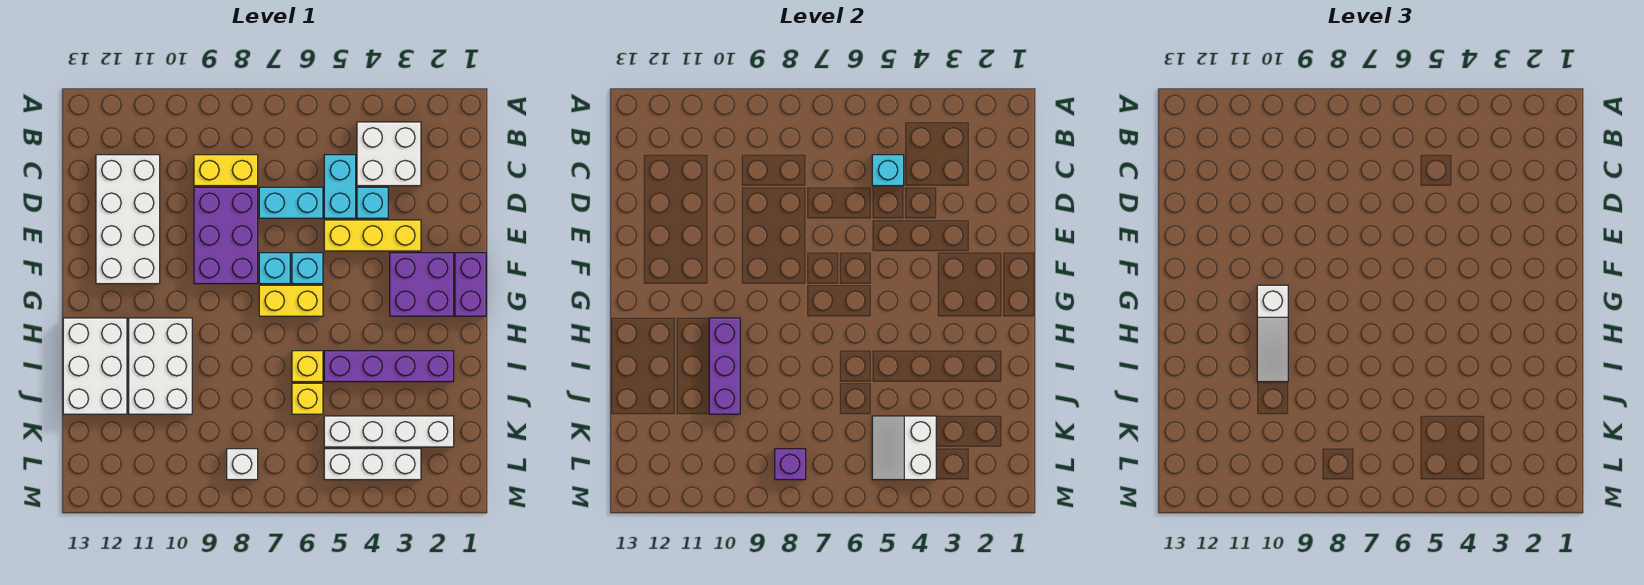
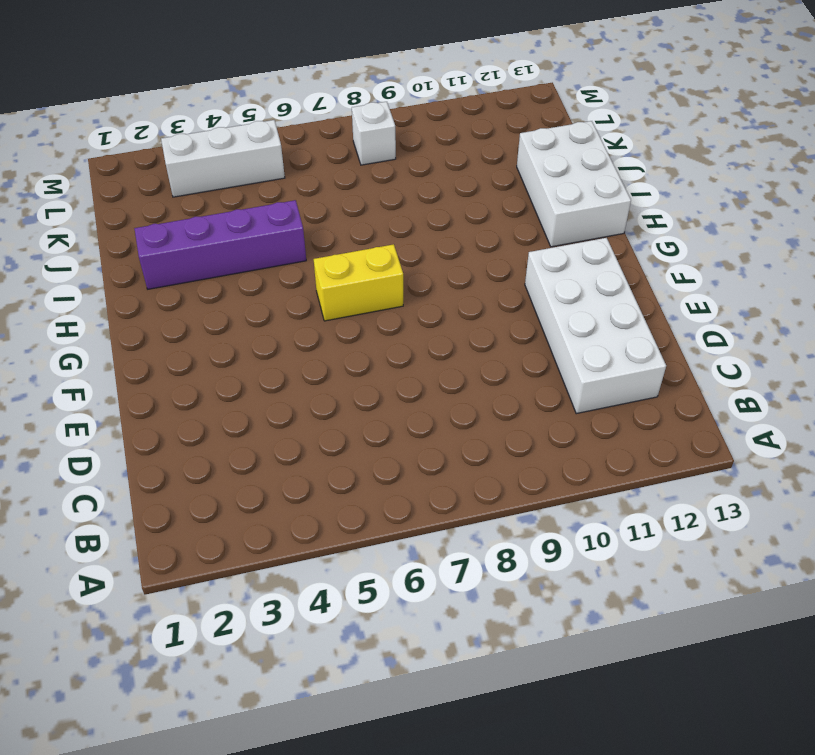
none -> white brick B3:C4 level 1
none -> cyan brick C5:D5 level 1
none -> yellow brick C8:C9 level 1

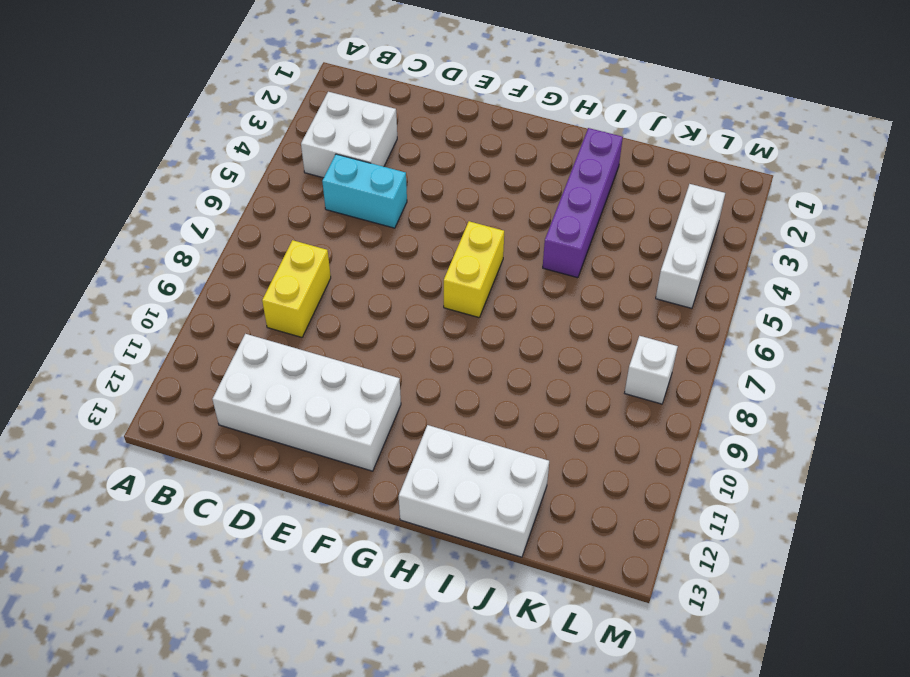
none -> cyan brick D4 level 1
none -> cyan brick D6:D7 level 1
none -> purple brick D8:F9 level 1

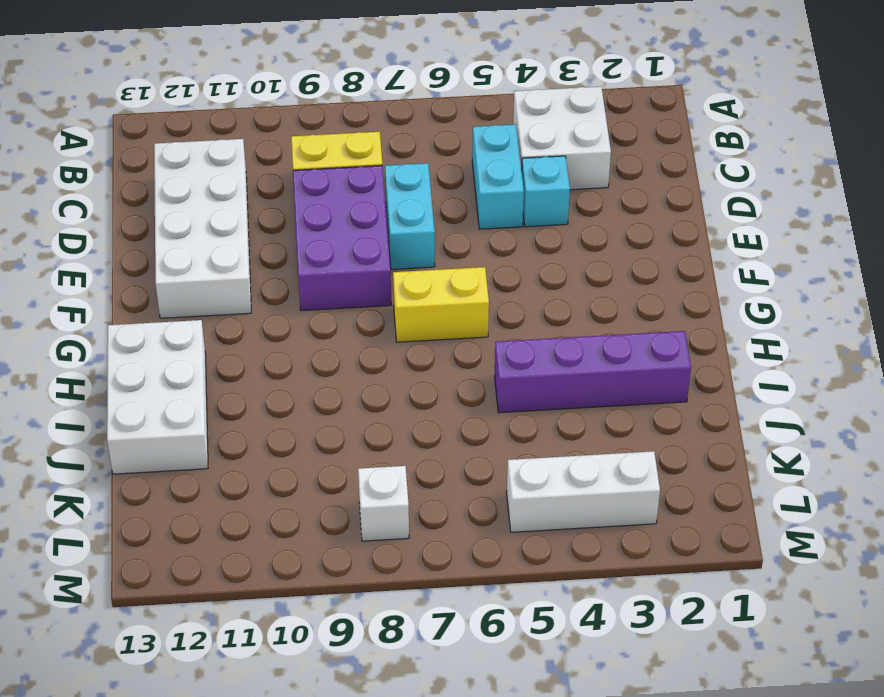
cyan brick D7:E7 level 1 -> cyan brick D6:D7 level 1
none -> yellow brick E3:E5 level 1
none -> purple brick F1:G1 level 1
none -> purple brick F2:G3 level 1

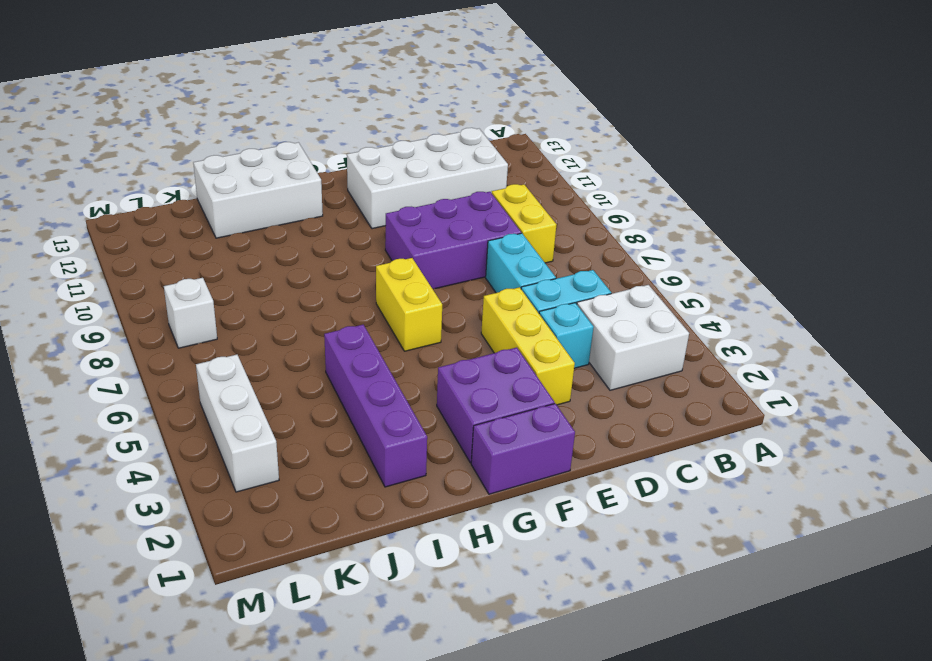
none -> cyan brick F6 level 1
none -> cyan brick F7 level 1
none -> white brick H10:J11 level 1

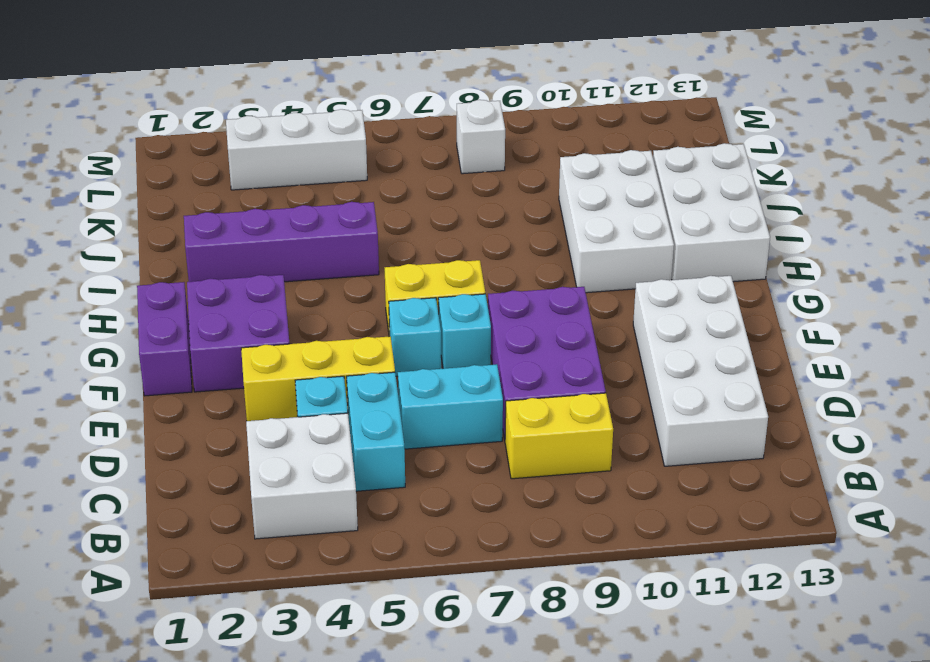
none -> yellow brick I6 level 1
none -> yellow brick J6 level 1
none -> white brick K2:K5 level 1

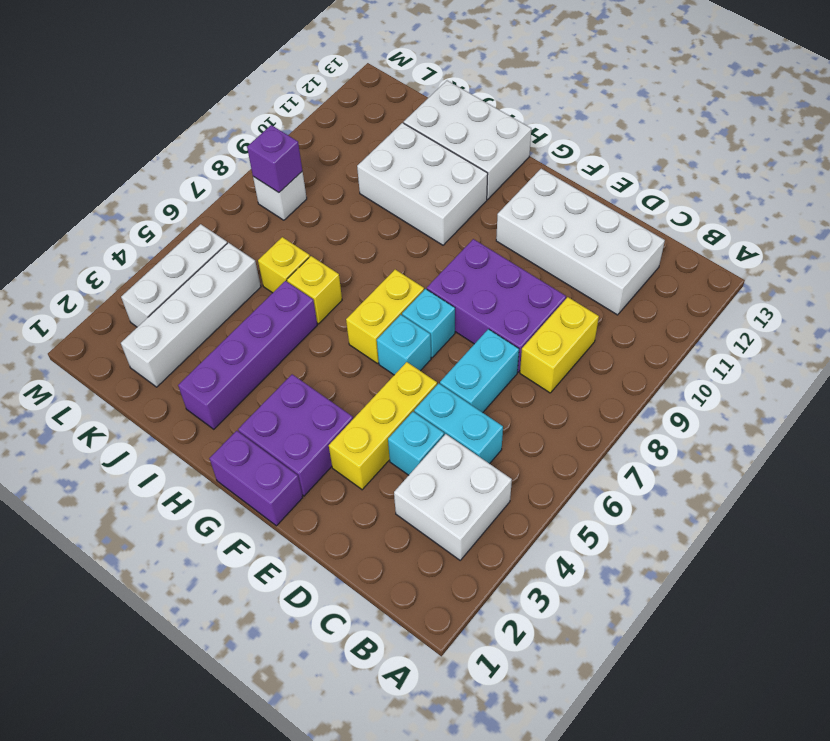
none -> cyan brick C5 level 2
none -> purple brick H10:J10 level 2
none -> white slope K4:L5 level 2 top 4

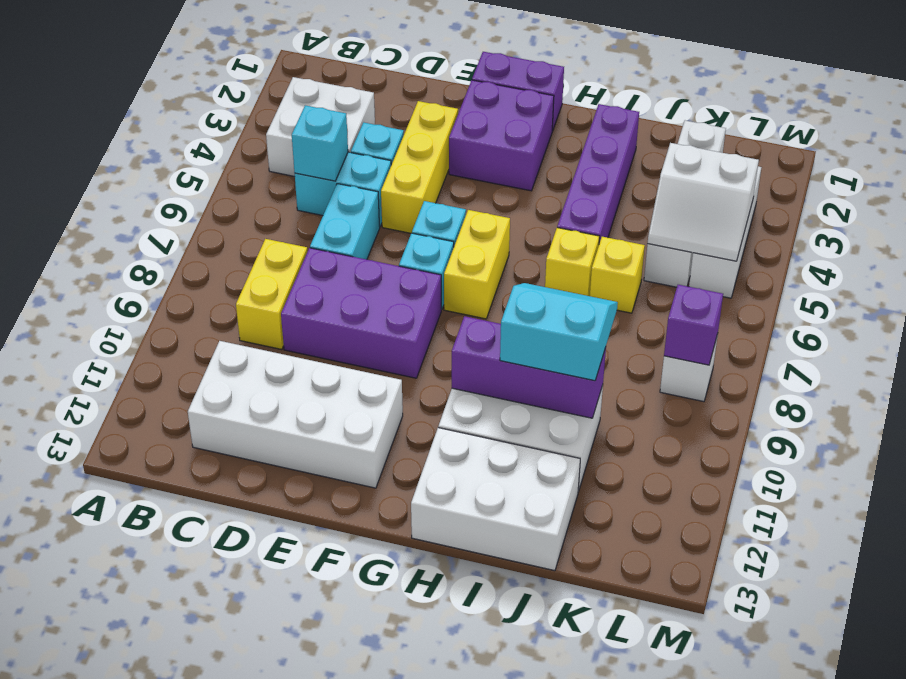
cyan slope I9:J10 level 3 top 10 -> white slope G10:I10 level 3 top G

